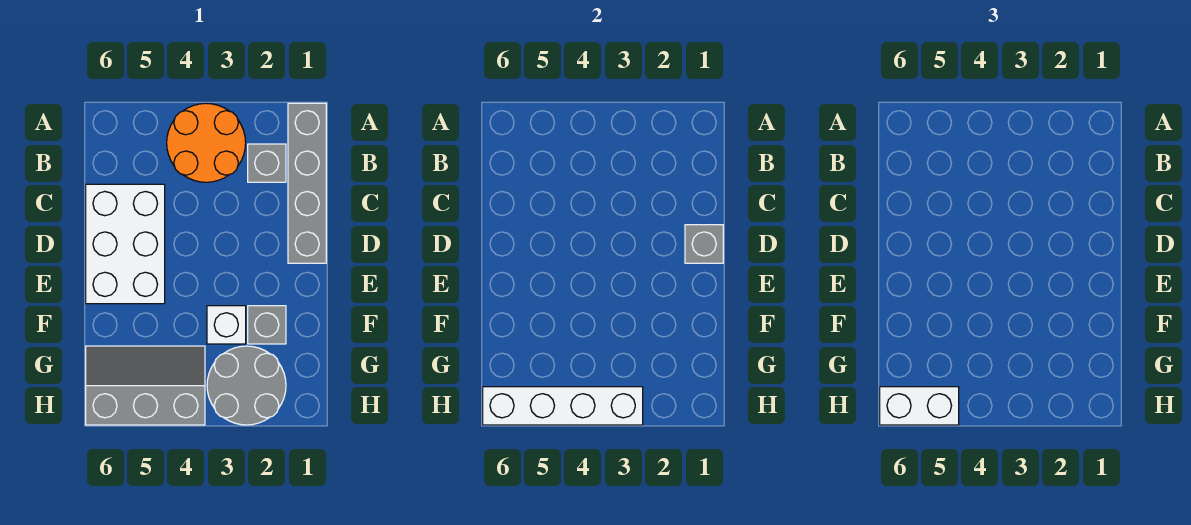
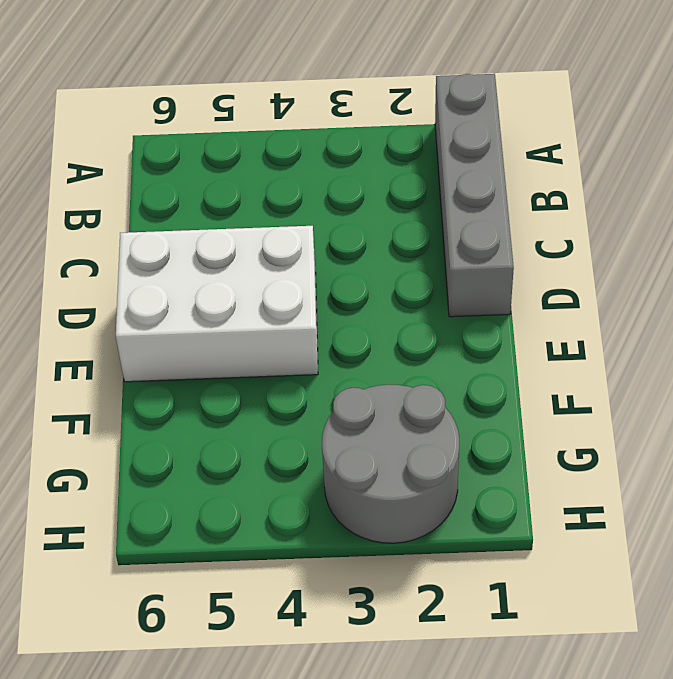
white brick D4:E6 level 1 -> white brick C5:E6 level 1
none -> orange round brick A3:B4 level 1
none -> grey brick B2 level 1

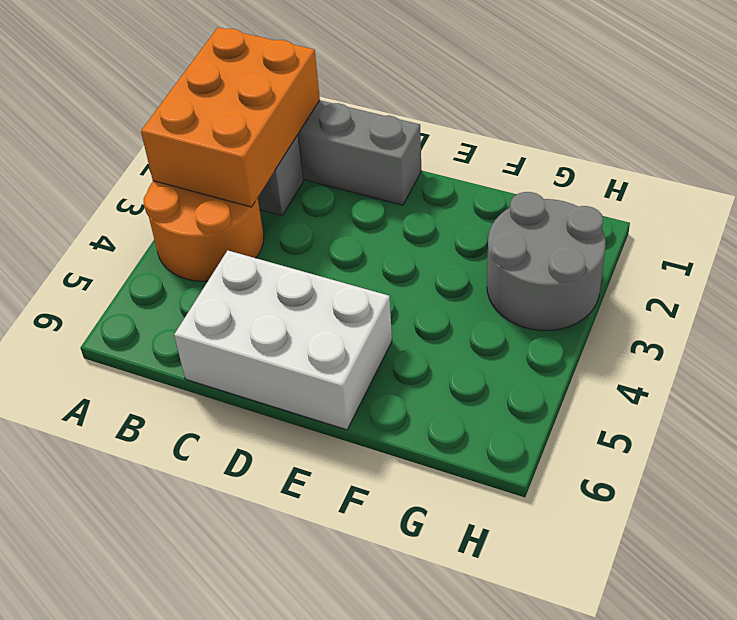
orange brick A1:B3 level 2 -> none
none -> grey brick F2 level 1
none -> white brick F3 level 1

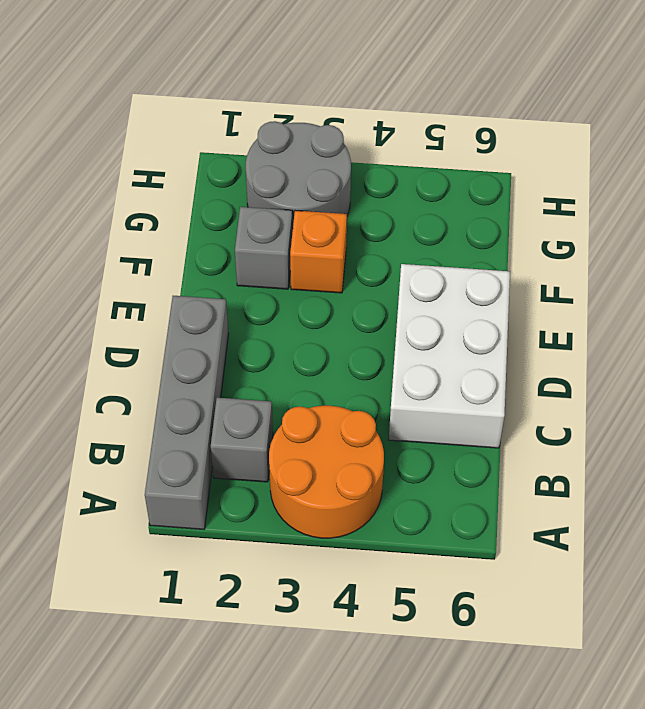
orange brick F3 level 1 -> white brick F3 level 1
none -> grey slope G4:H6 level 1 top H
none -> grey brick D1 level 2

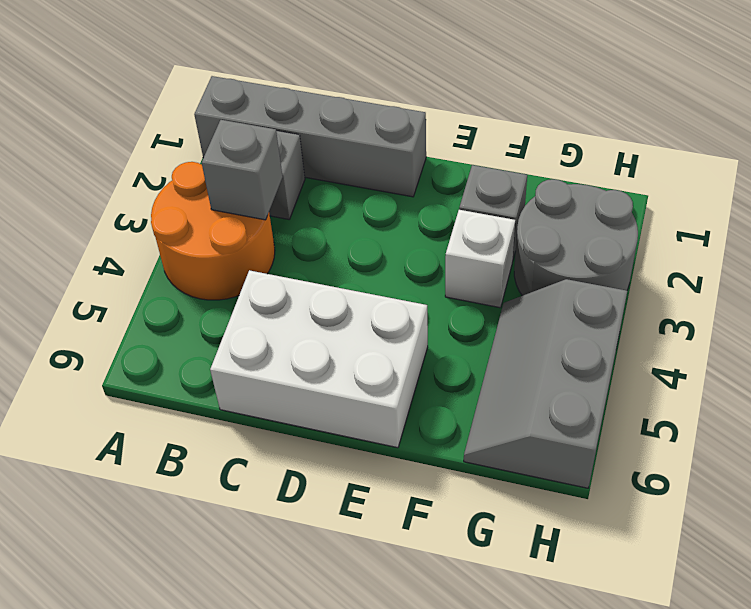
grey brick B3 level 2 -> grey brick D1 level 2
none -> white brick H3:H6 level 2
none -> white brick H5:H6 level 3

